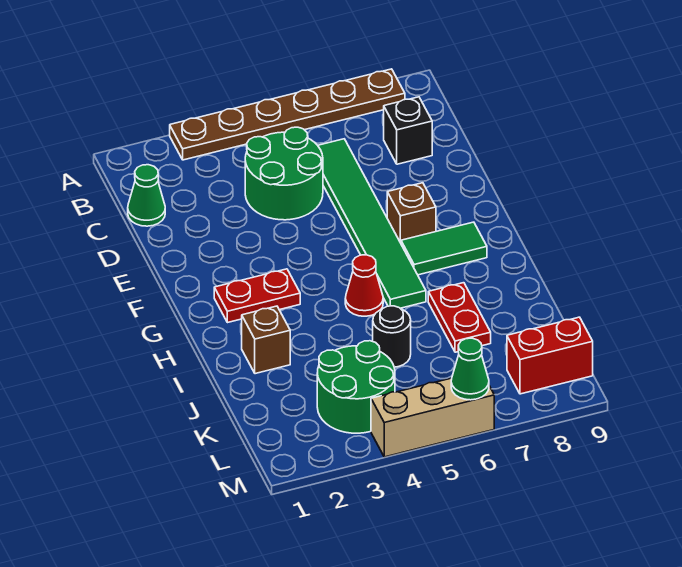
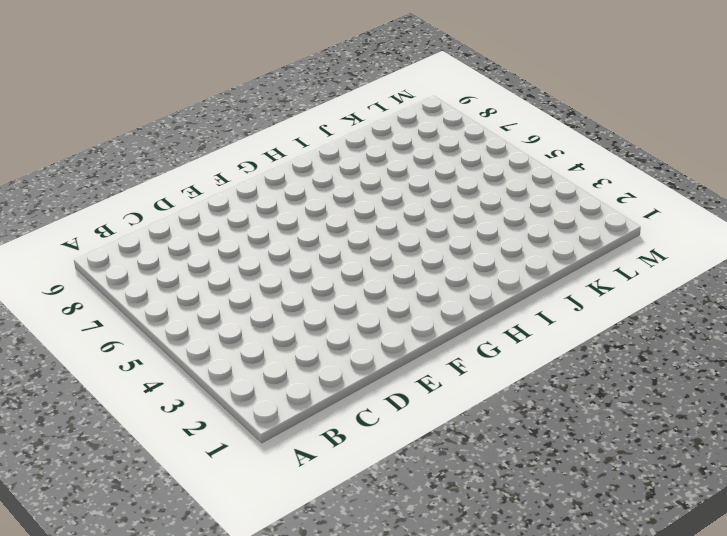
none -> brown plate A3:A8 level 1
none -> green cone C1 level 1
none -> green round brick C4:D5 level 1

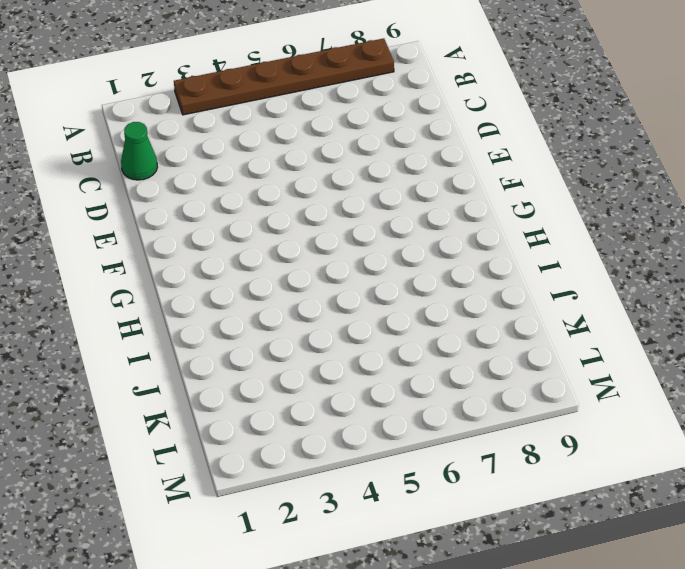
none -> green round brick C4:D5 level 1
none -> green tile C6:H6 level 1
none -> black brick C8 level 1

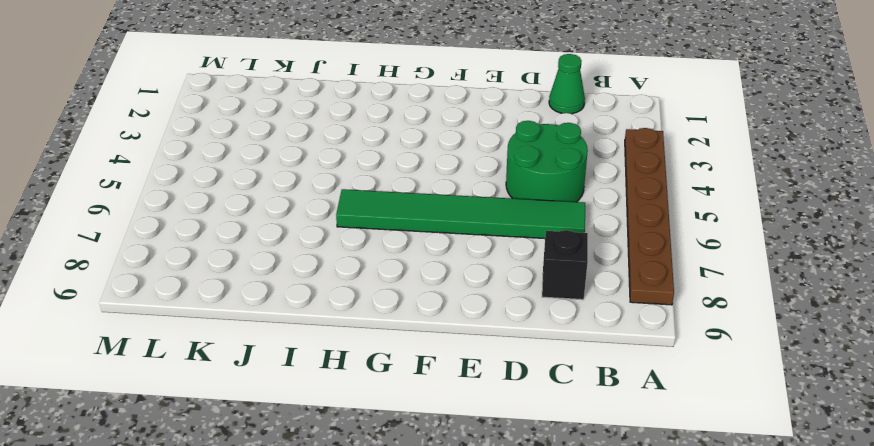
none -> brown brick F7 level 1
none -> red plate G2:G3 level 1
none -> green tile G7:G8 level 1

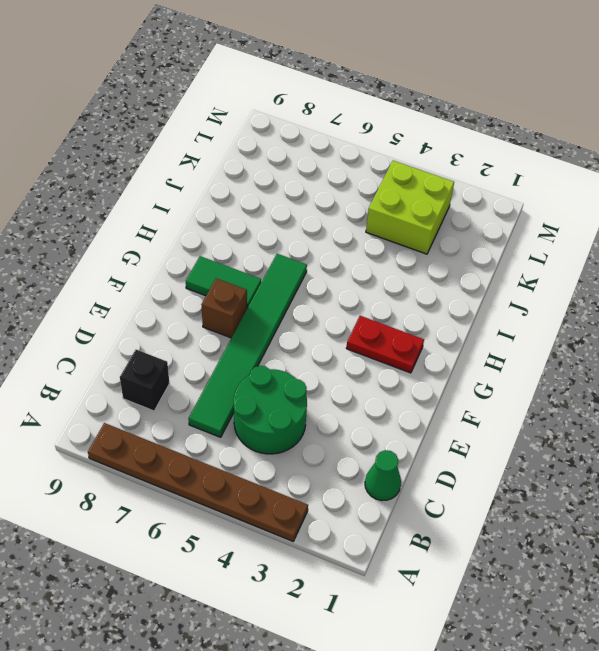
lime brick K3:L4 level 1 -> green round brick K3:L4 level 1
none -> red cone H5 level 1
none -> brown brick I2 level 1
none -> red plate I7:J7 level 1

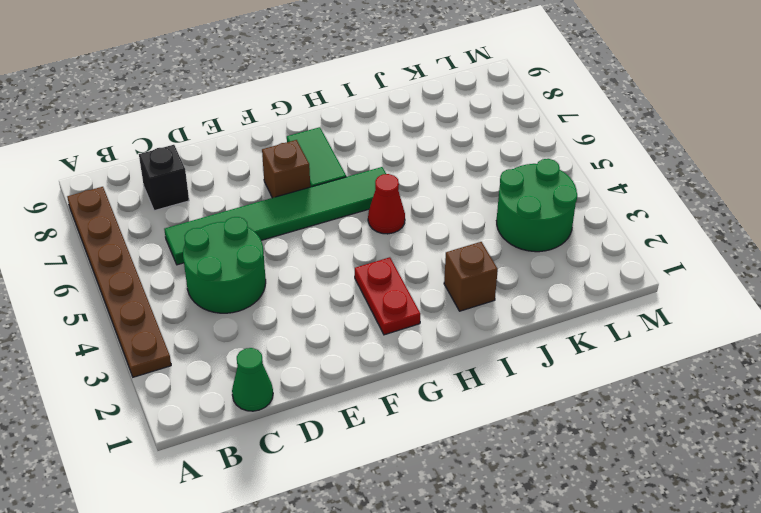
none -> red plate I7:J7 level 1
none -> black round brick J5 level 1
none -> red brick L8:L9 level 1

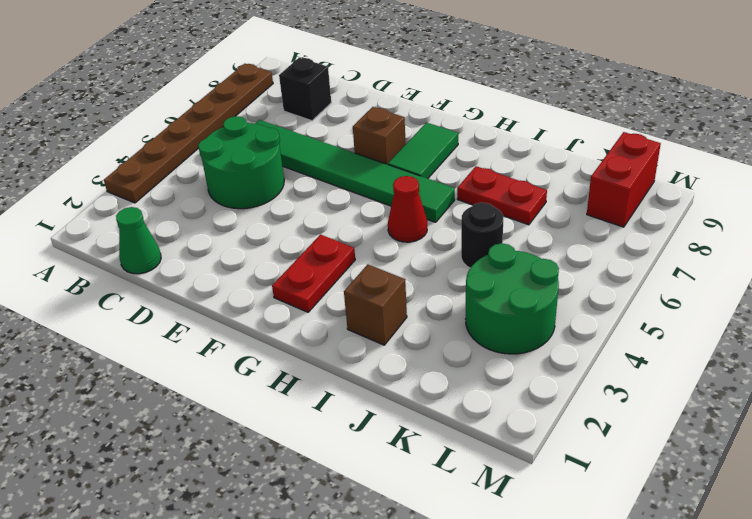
none -> tan brick M4:M6 level 1
none -> green cone M6 level 2

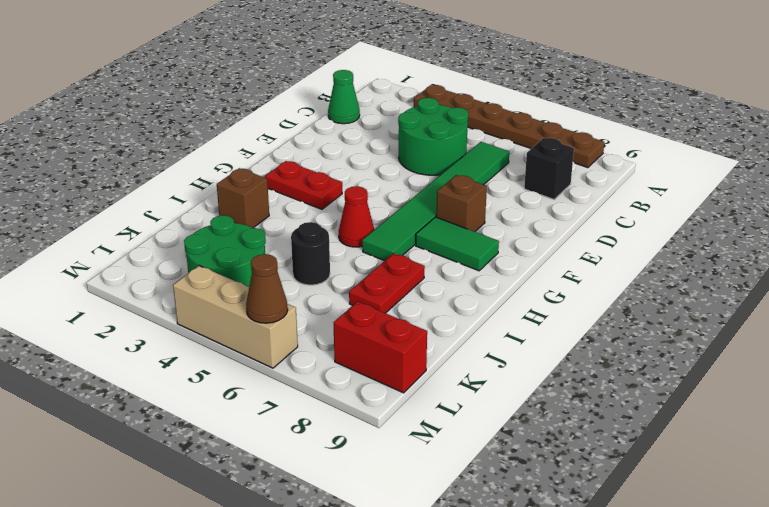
brown cone M6 level 2 -> green cone M6 level 2

